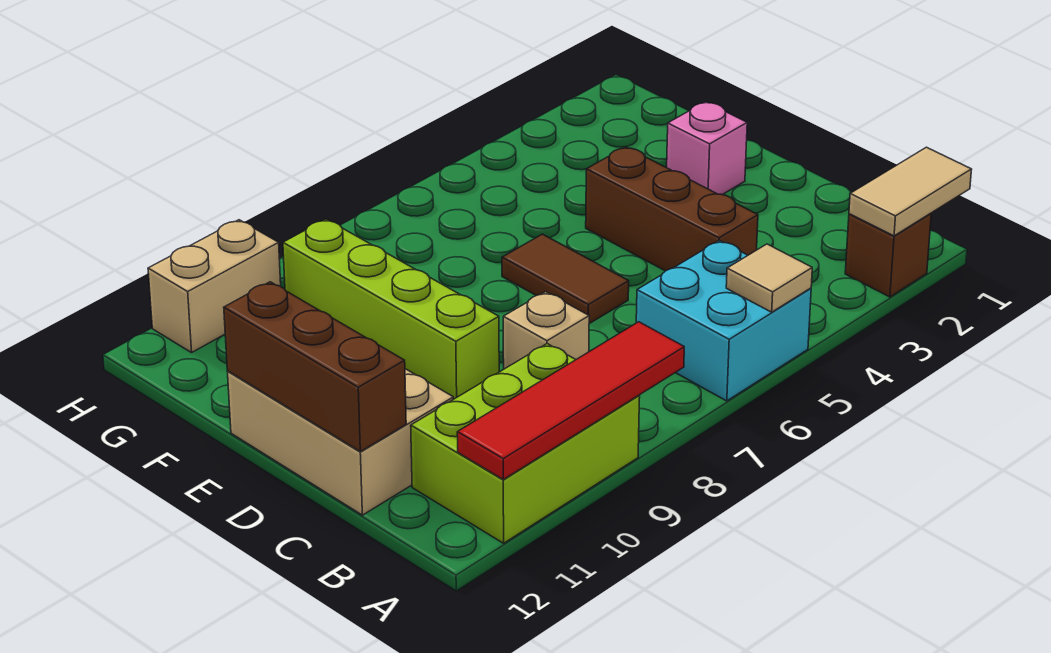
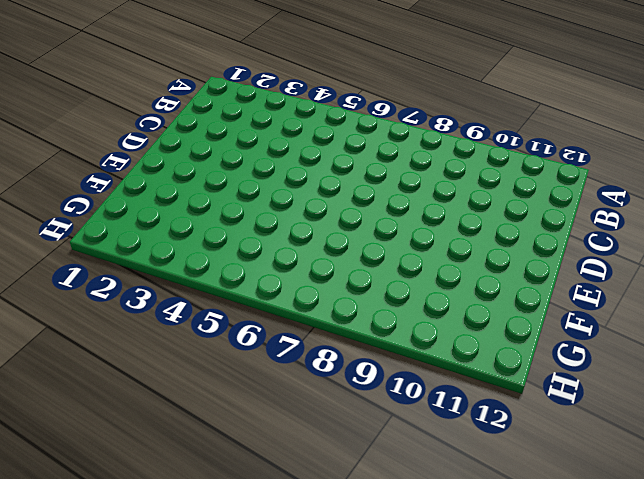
none -> brown brick A2 level 1
none -> cyan brick A5:B6 level 1
none -> lime brick A9:B11 level 1

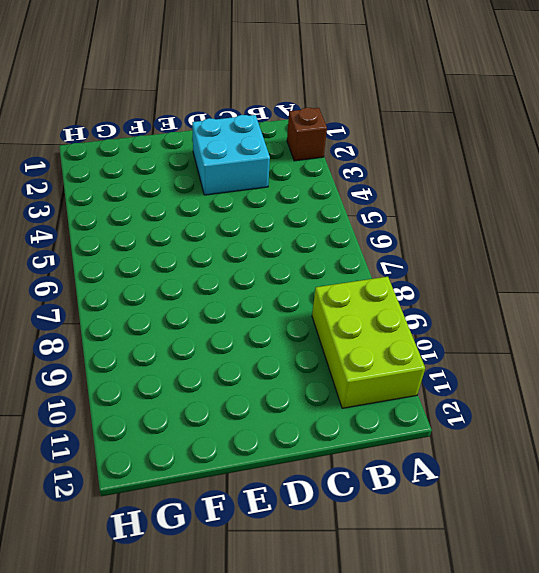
cyan brick C2:D3 level 1 -> cyan brick A5:B6 level 1
none -> brown brick C4:E4 level 1
none -> tan brick C8 level 1
none -> tan brick C11:E12 level 1

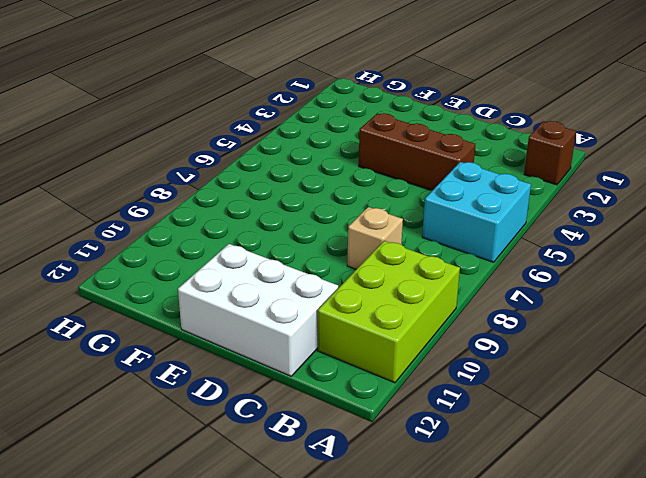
white brick C11:E12 level 1 -> tan brick C11:E12 level 1
none -> brown tile D6:E6 level 1
none -> lime brick D9:G9 level 1
none -> pink brick E2 level 1

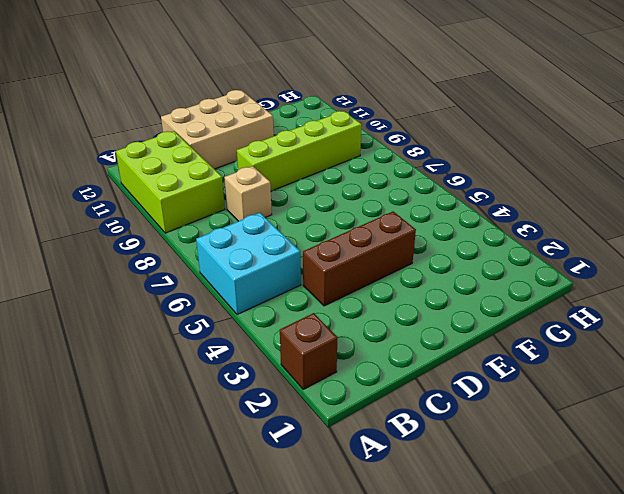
none -> brown tile D6:E6 level 1
none -> pink brick E2 level 1
none -> tan brick H10:H11 level 1

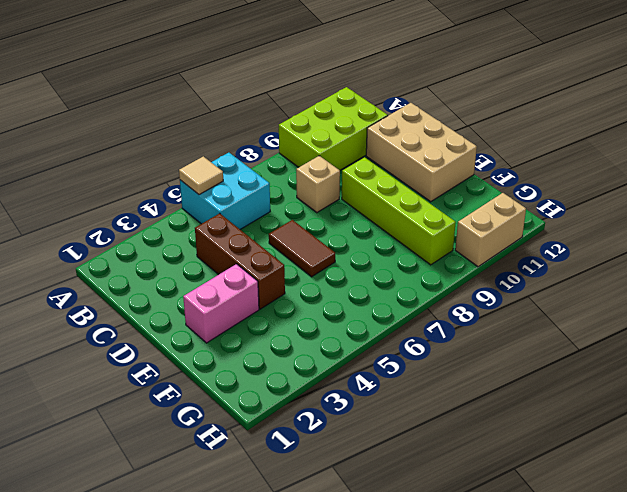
pink brick E2:E3 level 1 -> pink brick E2 level 1
none -> brown brick A2 level 1
none -> tan tile A1:A2 level 2
none -> red tile A8:A11 level 2

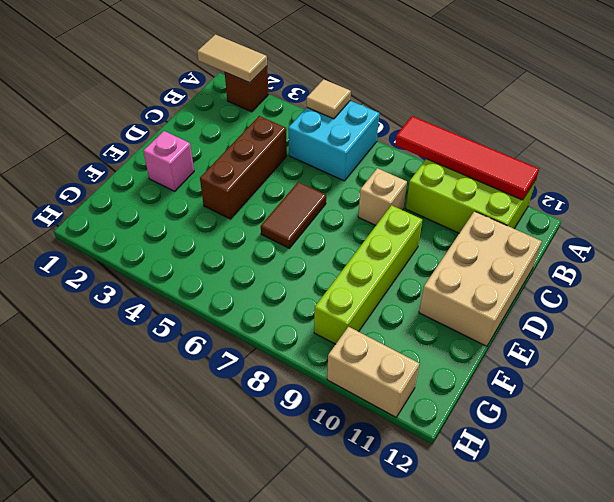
none -> brown brick C12:E12 level 2

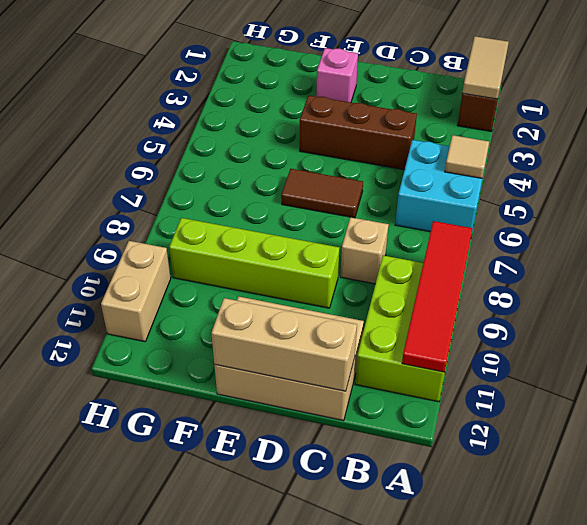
tan brick C12:E12 level 2 -> brown brick C12:E12 level 2

